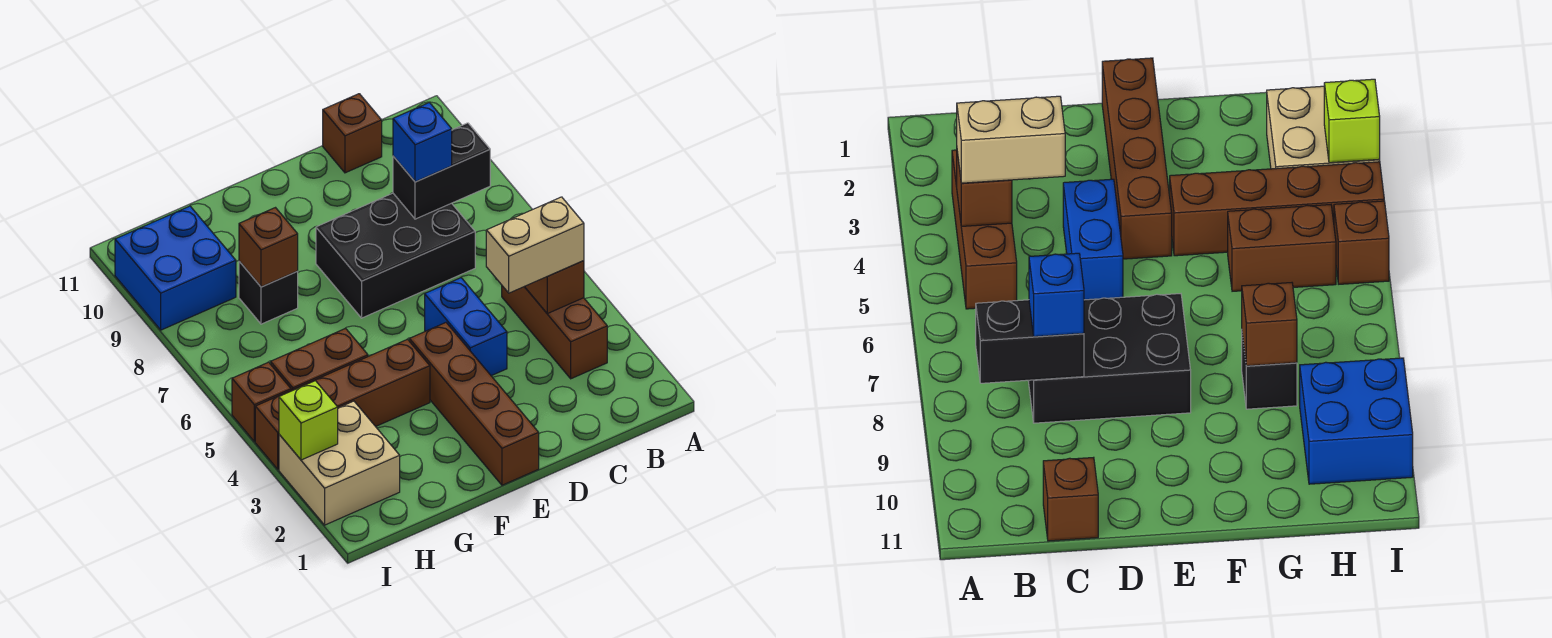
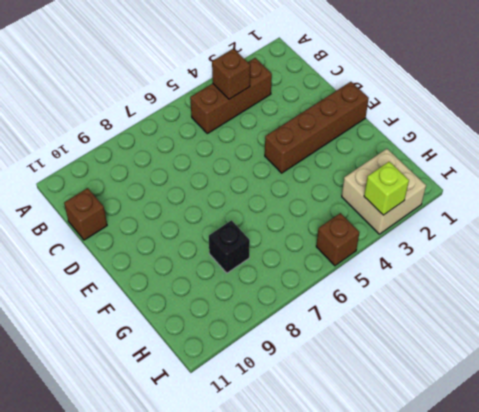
none -> black brick C7:E8 level 1
none -> blue brick D4:D5 level 1
none -> brown brick F4:I4 level 1

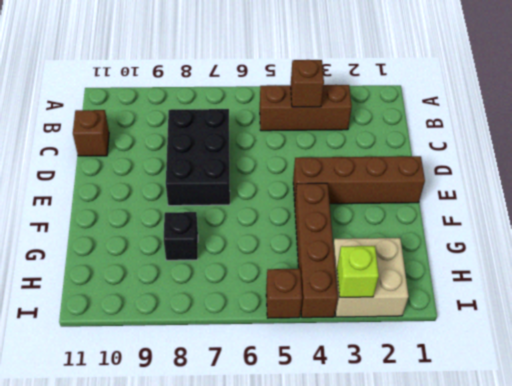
none -> blue brick D4:D5 level 1
none -> brown brick G5:H5 level 1
none -> blue brick H9:I10 level 1

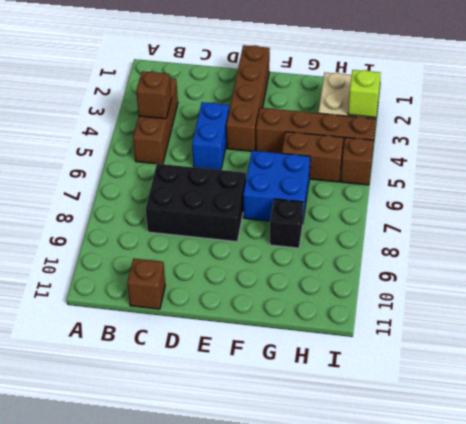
blue brick F6:G7 level 1 -> blue brick H9:I10 level 1
none -> black brick B8:C8 level 2
none -> brown brick G8 level 2
none -> tan brick B4:C4 level 3

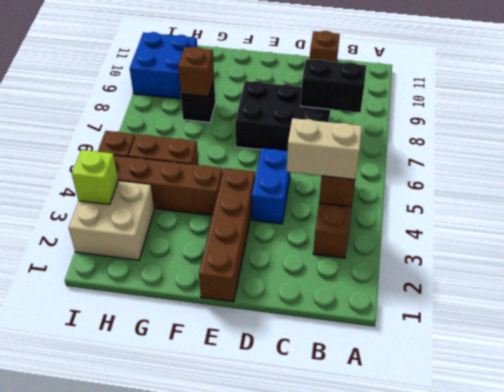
none -> blue brick C8 level 3

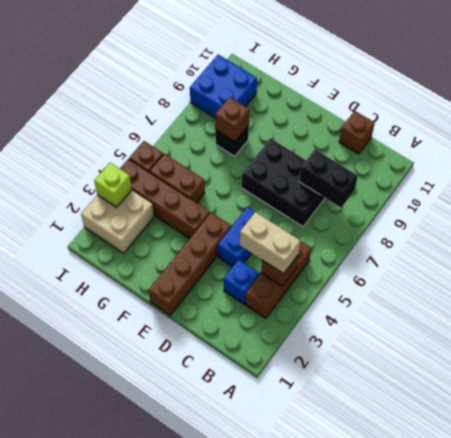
blue brick C3 level 1 -> blue brick C8 level 3

